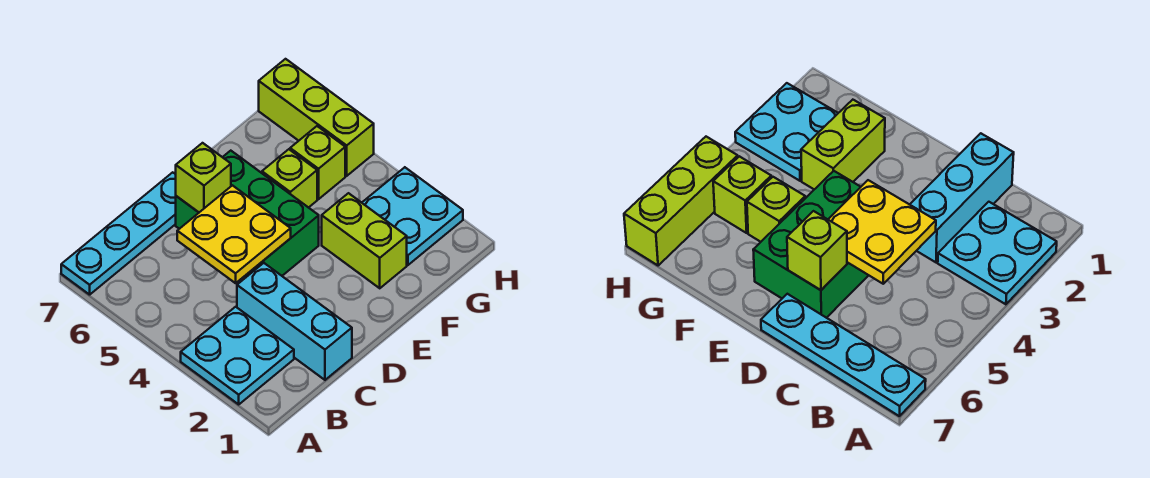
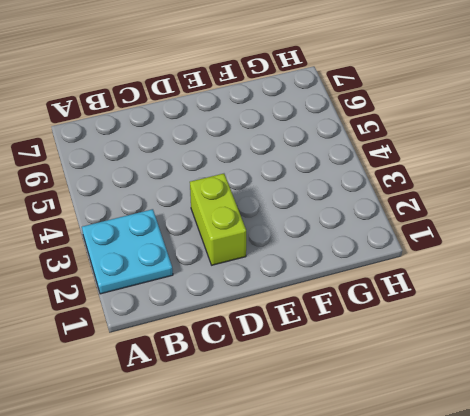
lime brick D2:D3 level 1 -> lime brick F2:F3 level 1
none -> cyan plate A7:D7 level 1
none -> cyan brick C1:C3 level 1

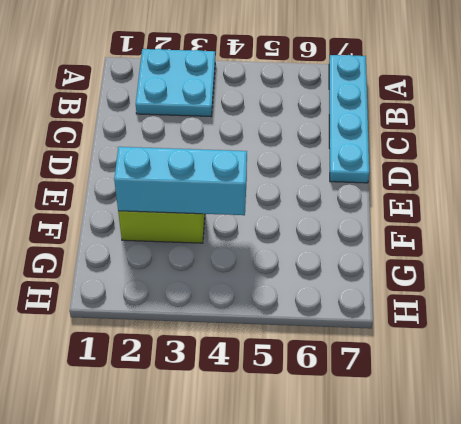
cyan brick F2:F4 level 2 -> cyan brick C1:C3 level 1
none -> green brick D4:E6 level 1
none -> lime brick F5 level 1

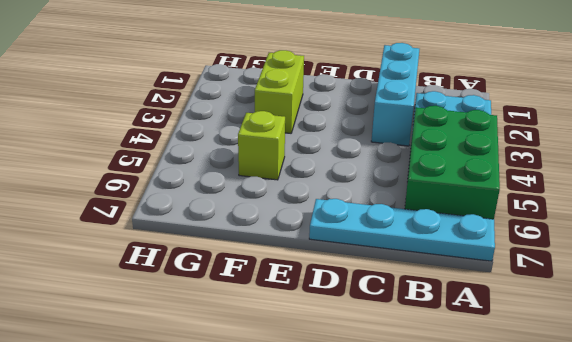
green brick A4:B6 level 1 -> green brick D4:E6 level 1
none -> cyan plate G2:H3 level 1
none -> lime brick G5 level 1

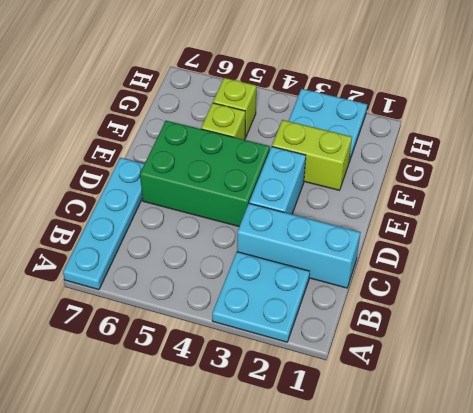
cyan brick D3:E3 level 1 -> none
none -> lime brick H5:H7 level 1
none -> yellow plate C4:D5 level 2

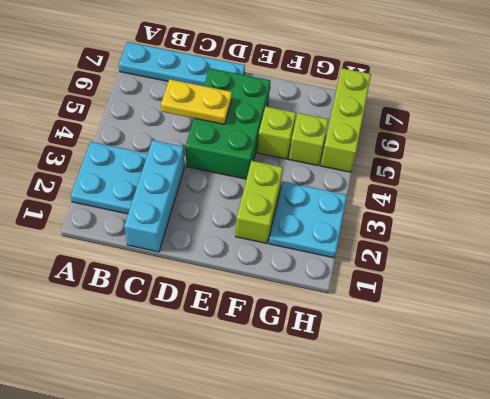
yellow plate C5:D5 level 2 -> yellow plate C4:D5 level 2
none -> lime brick D6 level 2

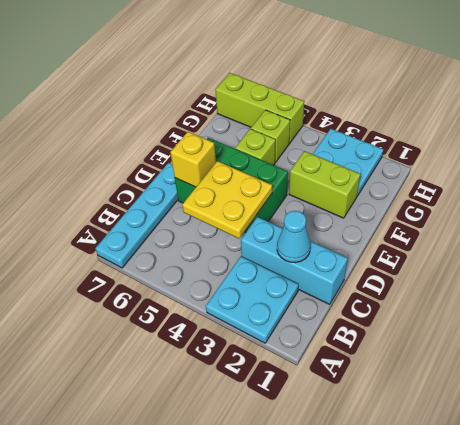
cyan cone C2 level 2 -> none
yellow brick D6 level 2 -> lime brick D6 level 2

